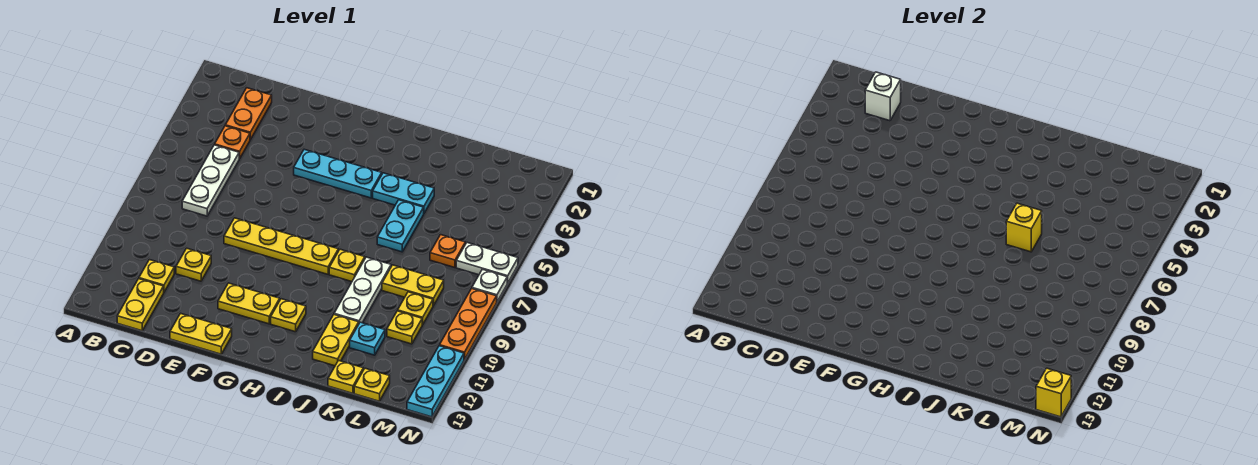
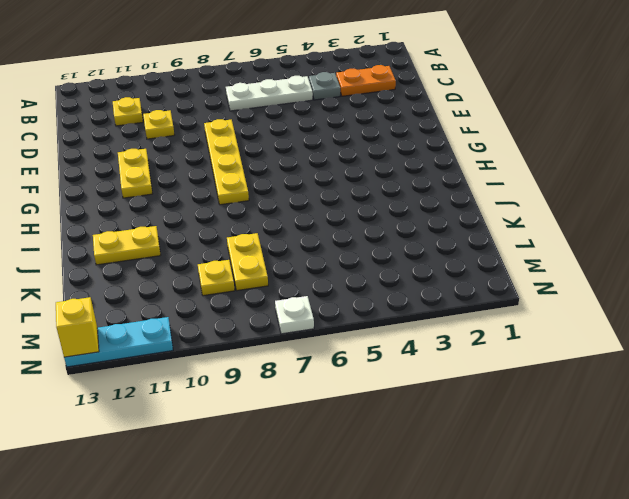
grey plate C4 level 1 -> orange plate C4 level 1
none -> yellow plate C12:C13 level 1
none -> yellow plate E13:F13 level 1
none -> cyan plate F4:H4 level 1
none -> yellow plate H11 level 1

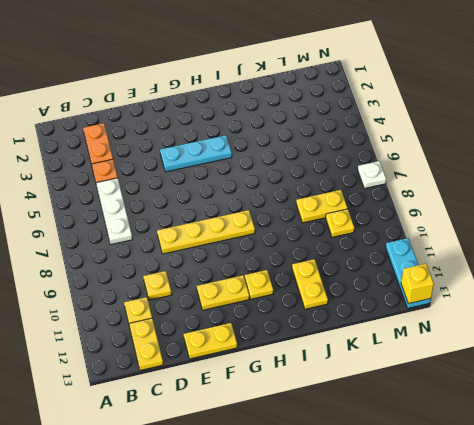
none -> cyan plate I4:J4 level 1
none -> yellow plate I8 level 1
none -> cyan plate J5:J6 level 1
none -> white plate J8:J10 level 1

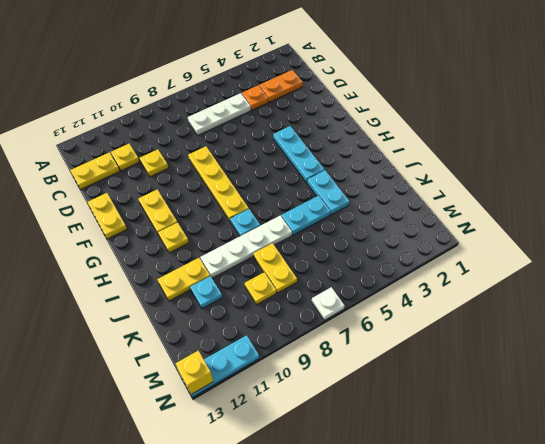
cyan plate I8 level 1 -> yellow plate I8 level 1
white plate J7:J10 level 1 -> white plate J8:J10 level 1
none -> yellow plate K13 level 1
none -> orange plate L6 level 1
none -> yellow plate L10 level 1
none -> yellow plate L13 level 1

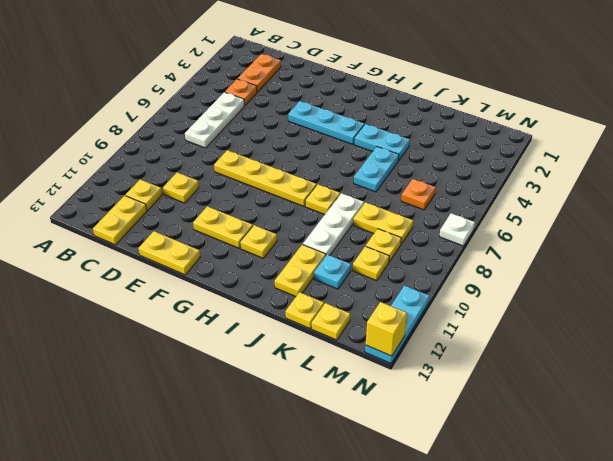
none -> white plate M6:N6 level 1
none -> orange plate N8:N10 level 1
none -> white brick C2 level 2
none -> yellow brick J6 level 2

